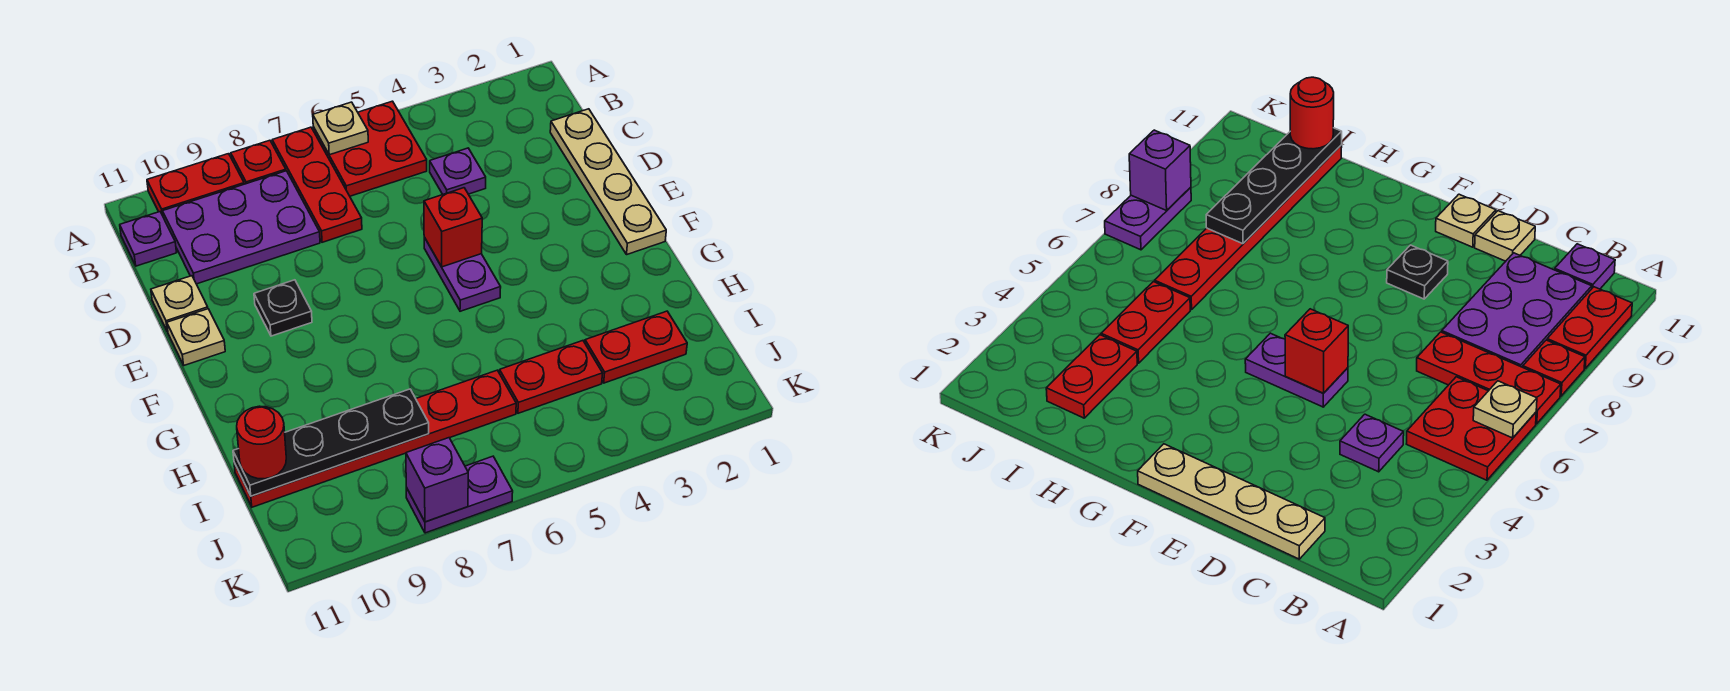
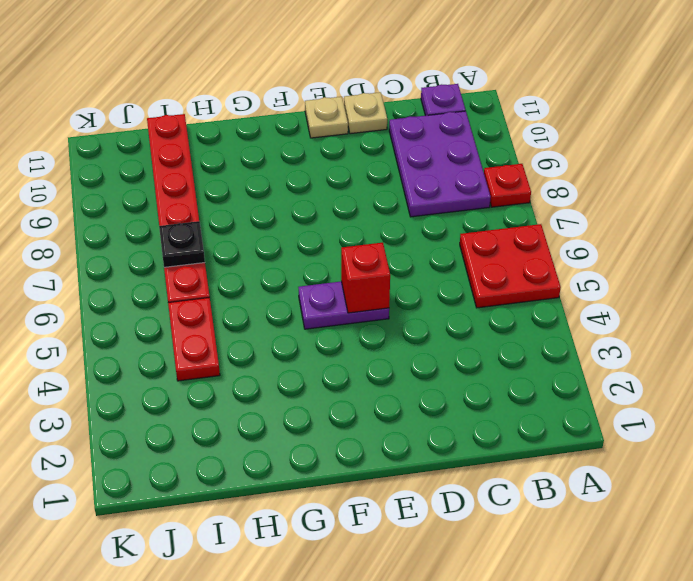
black plate I7 level 2 -> black plate E9 level 1
none -> red plate A7:C7 level 1
none -> red plate A9:A10 level 1
none -> tan plate C1:F1 level 1

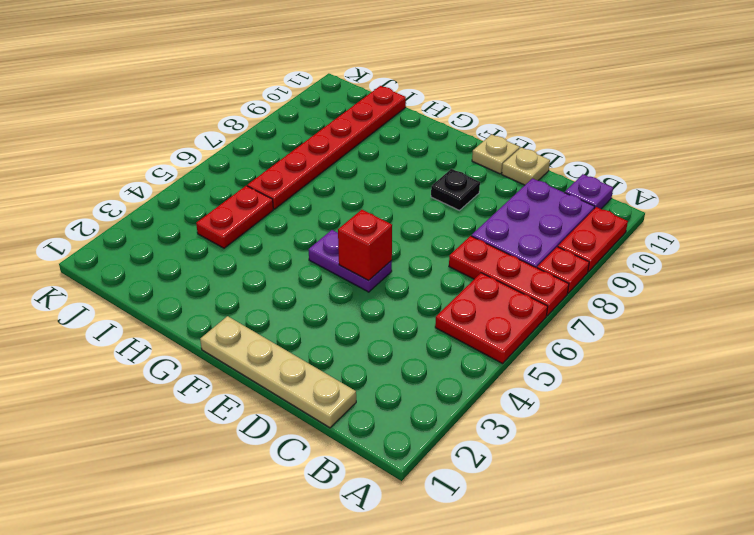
none -> purple plate C4 level 1
none -> red plate I2:I3 level 1
none -> purple plate K7:K8 level 1

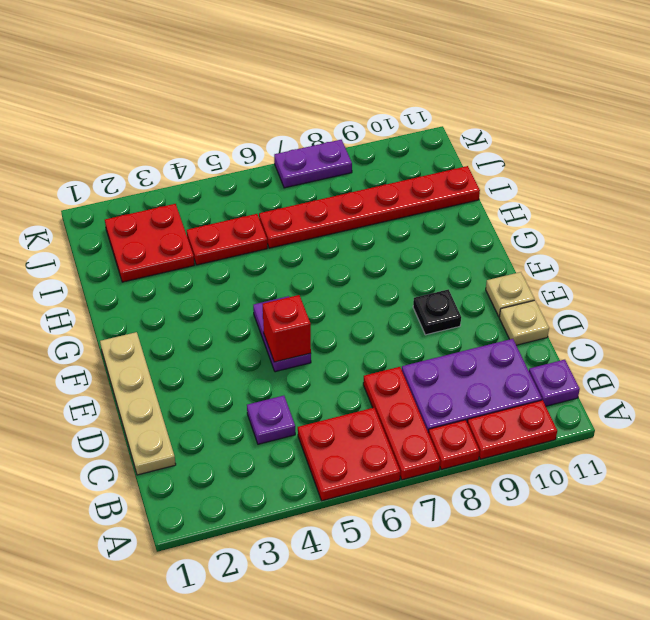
red plate I2:J3 level 1 -> red plate I2:I3 level 1
none -> tan plate A6 level 2
none -> black plate I8:I11 level 2
none -> purple brick K8 level 2

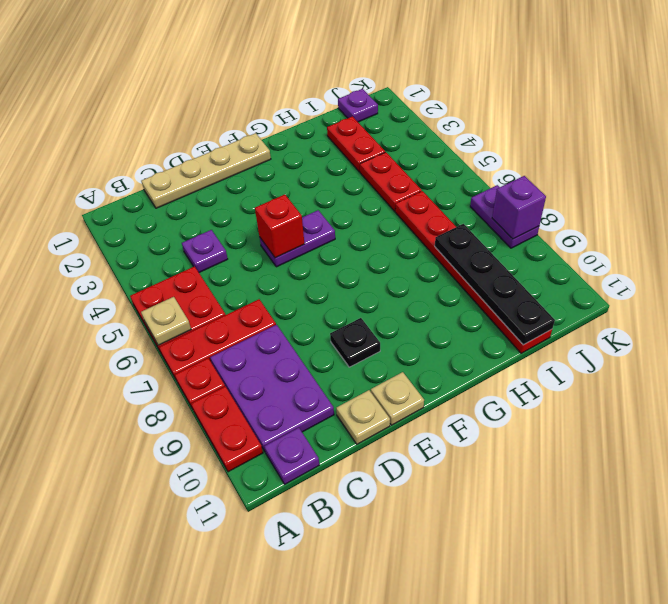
purple plate J1 level 1 -> none
none -> red round brick I11 level 3

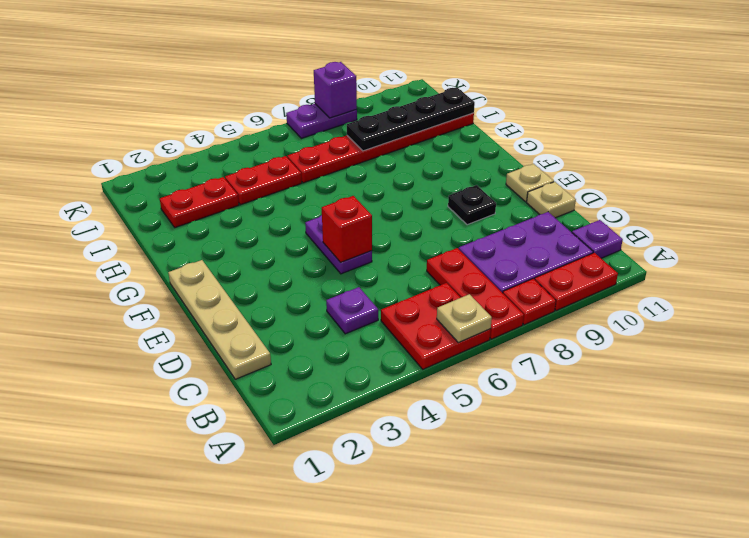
none -> red round brick I11 level 3

